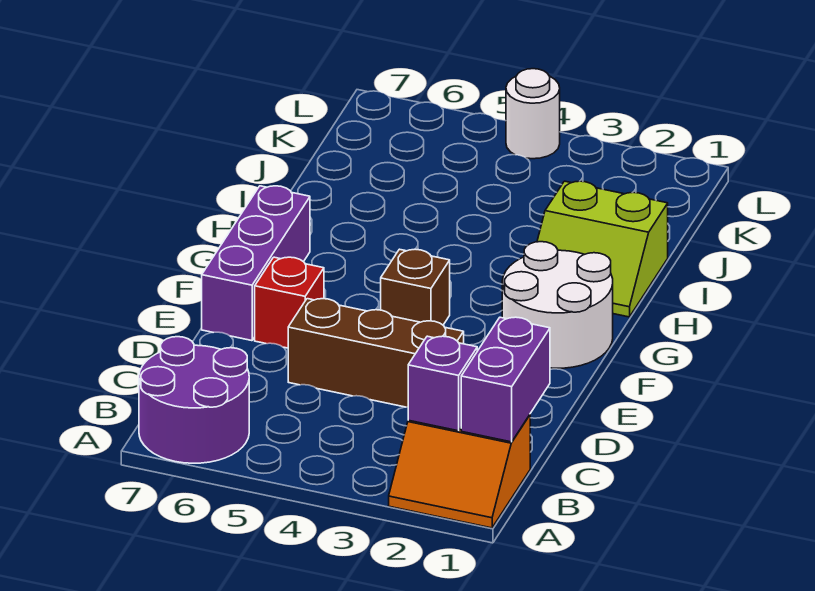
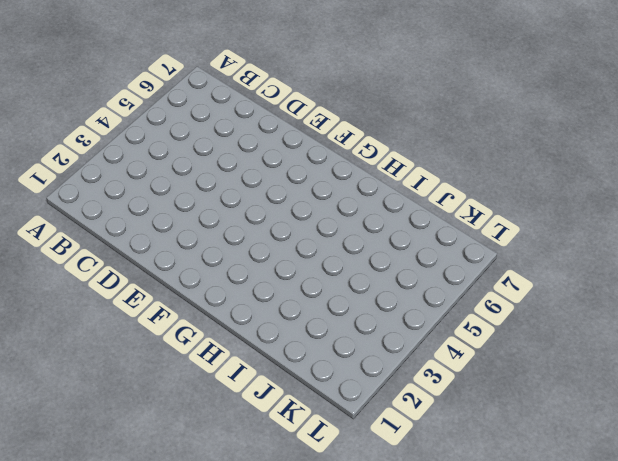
none -> orange slope A1:B2 level 1 top B
none -> purple round brick A6:B7 level 1

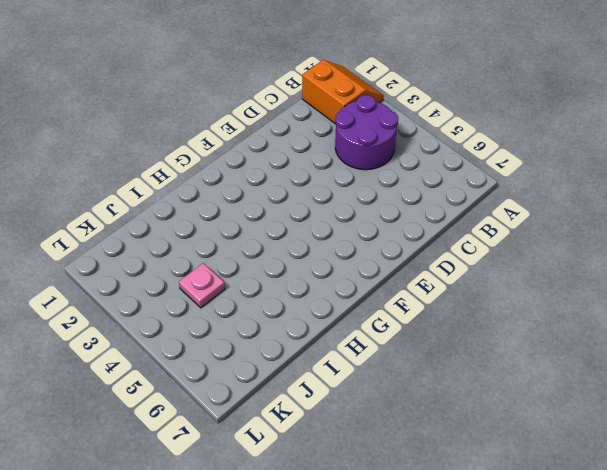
purple round brick B3:C4 level 1 -> purple round brick A6:B7 level 1
pink plate J4 level 1 -> none
none -> brown brick D3:D5 level 1
none -> red brick E6 level 1

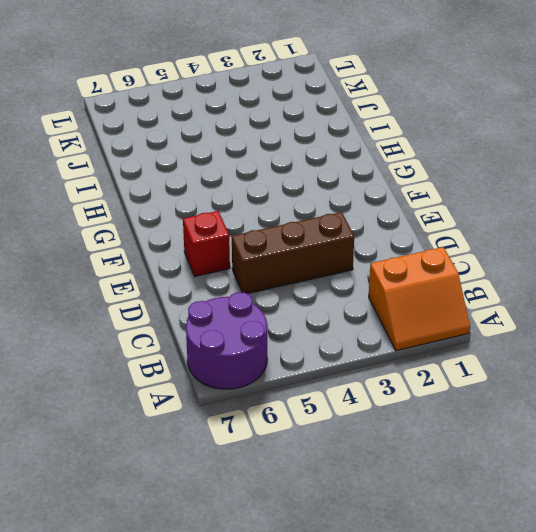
none -> purple brick E7:G7 level 1
none -> white round brick F1:G2 level 1

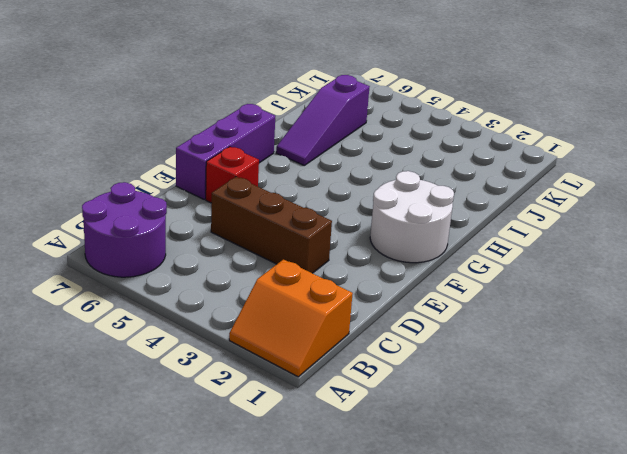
purple slope H6:J6 level 1 top J -> none
none -> brown brick F4 level 1
none -> lime slope H1:I2 level 1 top I

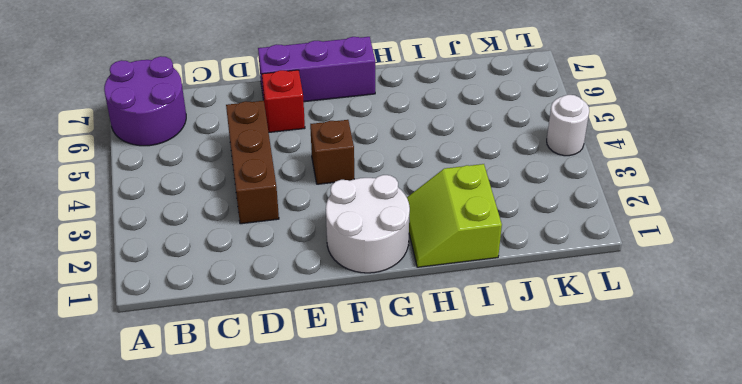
none -> orange slope A1:B2 level 1 top B
none -> purple brick B1:C1 level 2

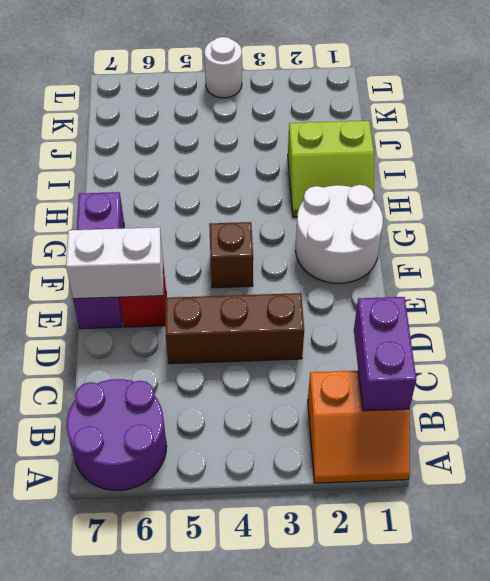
white brick E6:E7 level 2 -> none
none -> purple brick B2 level 2

